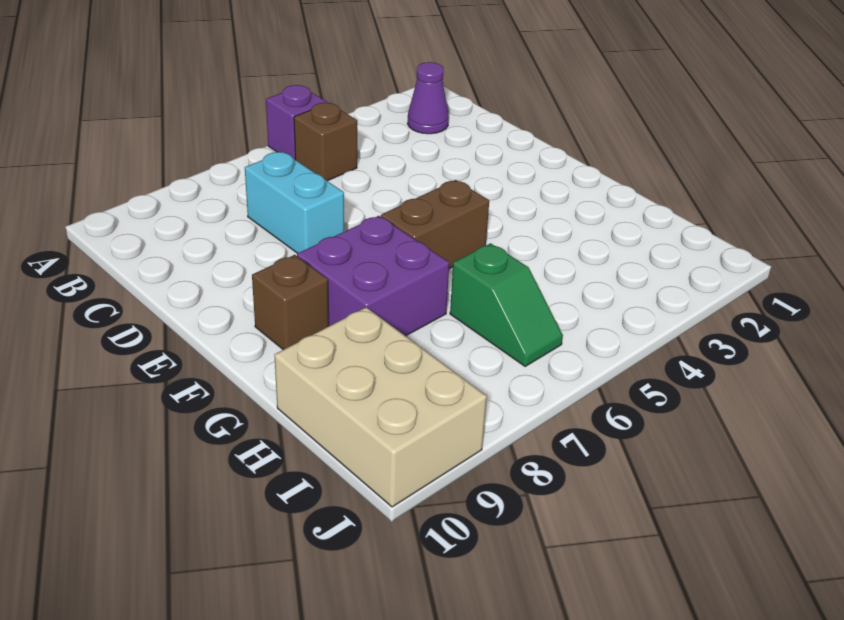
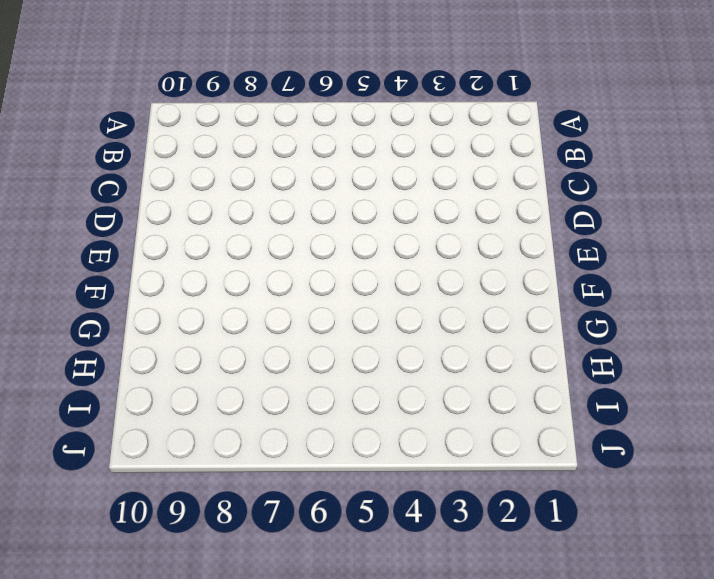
none -> purple brick A5 level 1
none -> purple cone B2 level 1

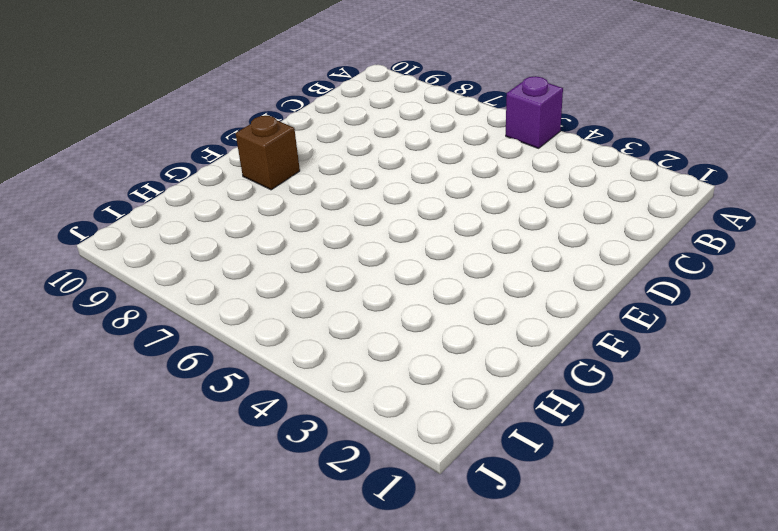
none -> purple cone B2 level 1
none -> brown brick B5 level 1

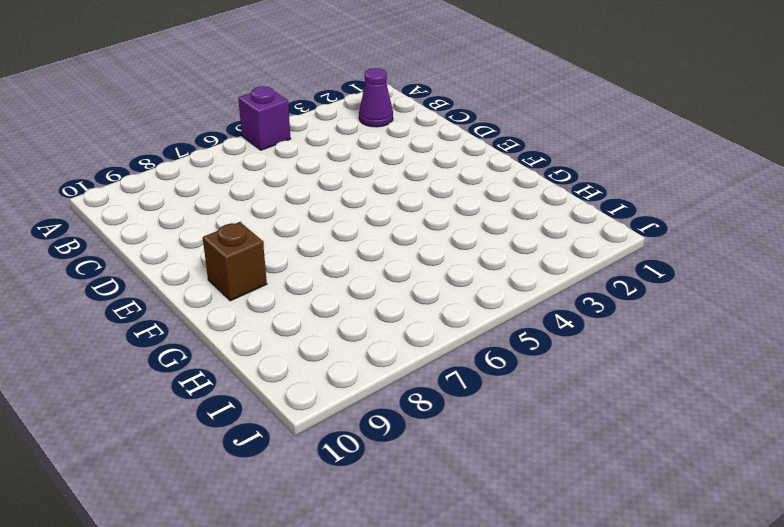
none -> brown brick B5 level 1
none -> cyan brick C7:D7 level 1

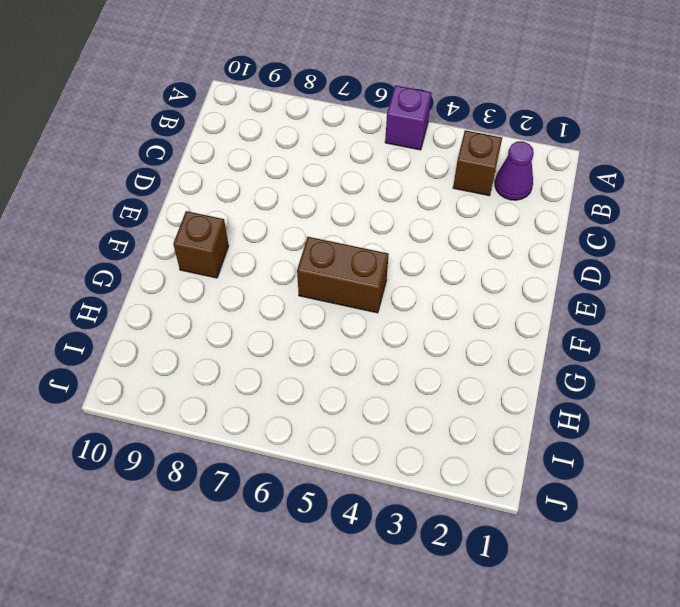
brown brick B3 level 1 -> brown brick B5 level 1
none -> cyan brick C7:D7 level 1
none -> purple brick F7:G8 level 1

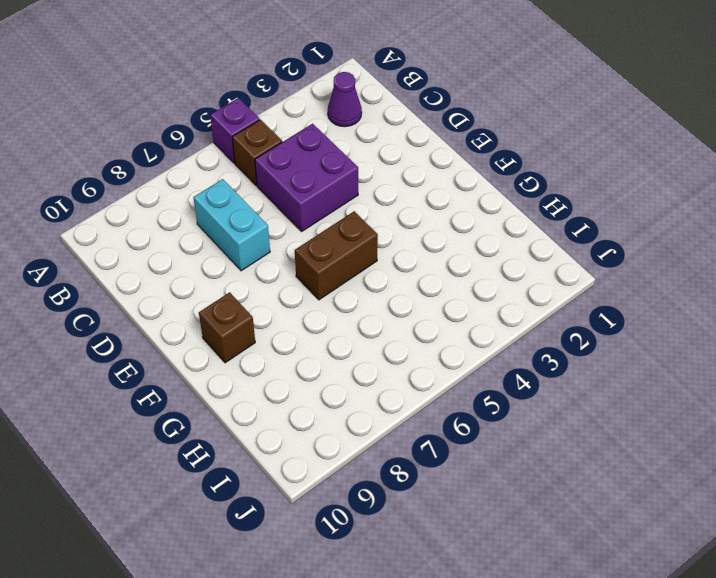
purple brick C4:D5 level 1 -> purple brick F7:G8 level 1
none -> green slope H6:I6 level 1 top H
none -> tan brick H9:J10 level 1

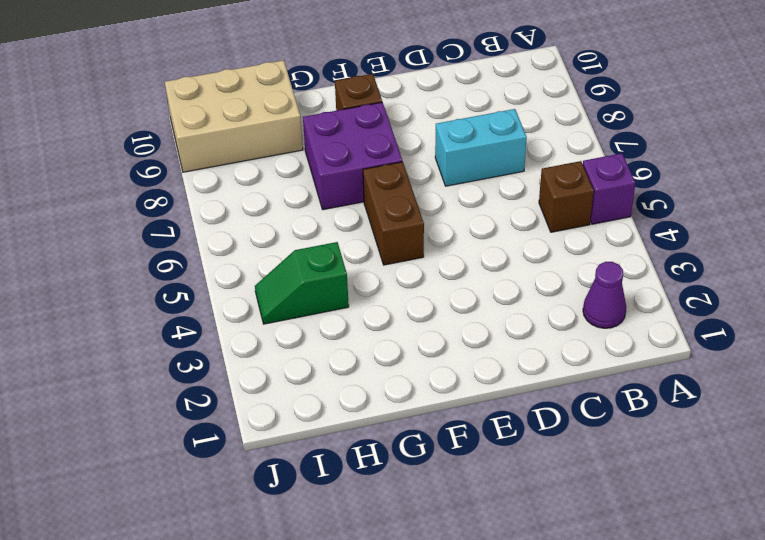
green slope H4:I4 level 1 top H -> green slope H6:I6 level 1 top H

